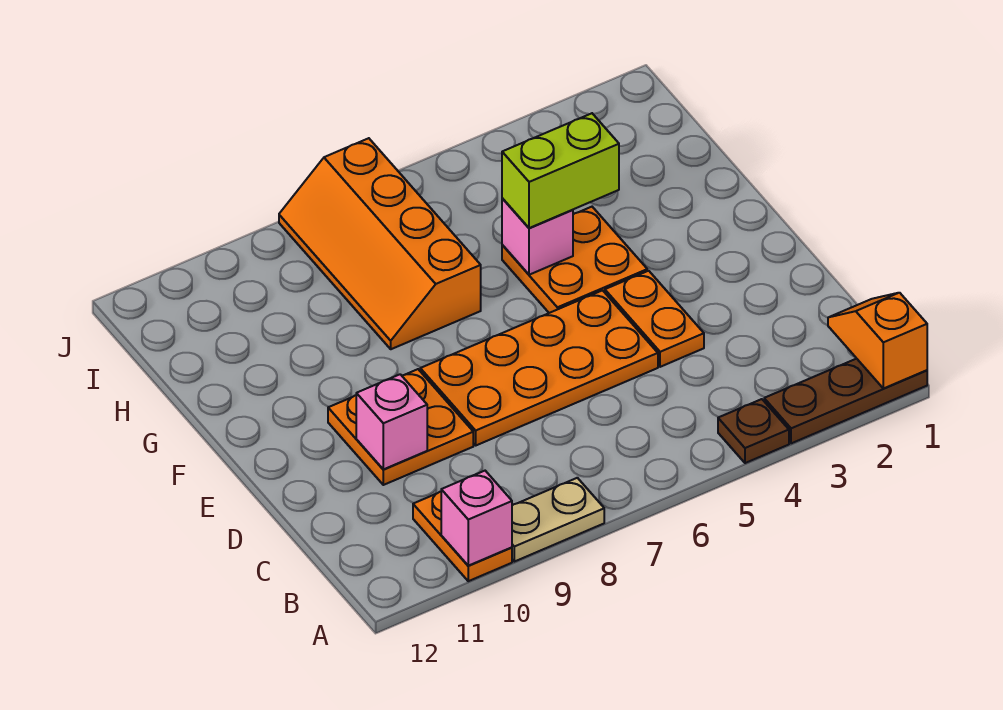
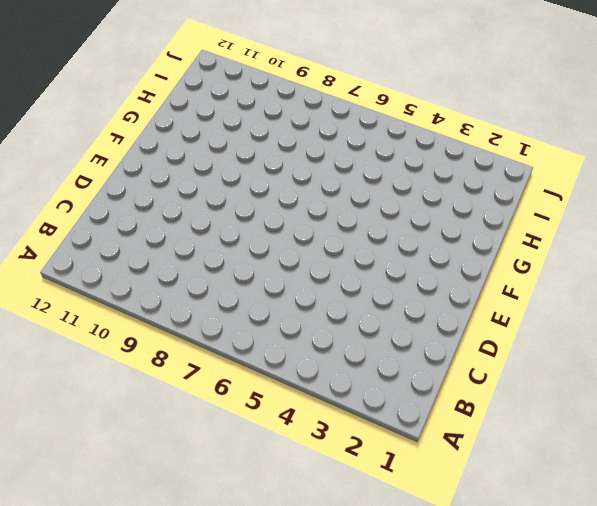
none -> brown plate A1:A3 level 1
none -> brown plate A4 level 1
none -> tan plate A8:A9 level 1

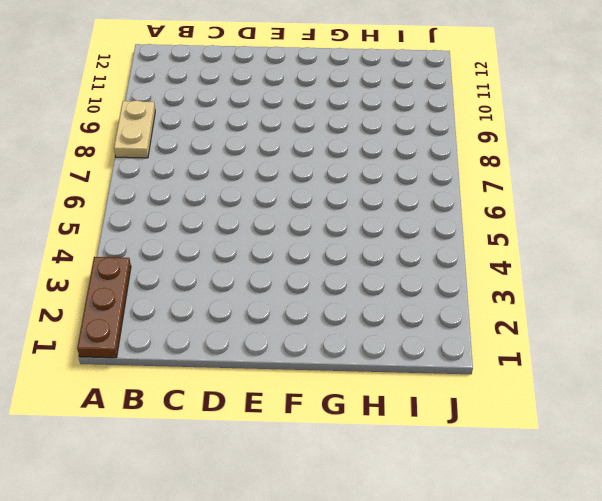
none -> brown plate A4 level 1
none -> orange plate A10:B10 level 1
none -> orange plate D4:E4 level 1

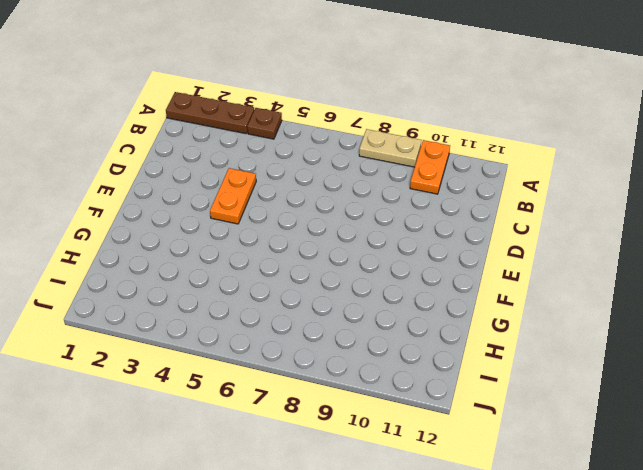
none -> orange plate D5:E8 level 1
none -> orange plate D9:E10 level 1
none -> orange plate F4:G5 level 1

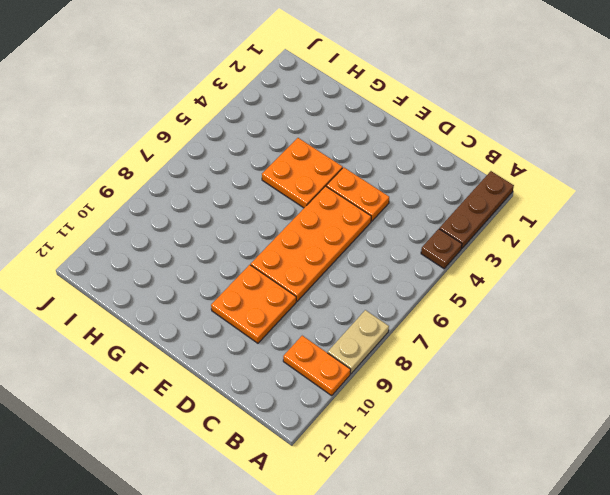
none -> orange slope G7:J8 level 1 top 7
none -> orange slope A1:B1 level 2 top A
none -> pink brick A10 level 2

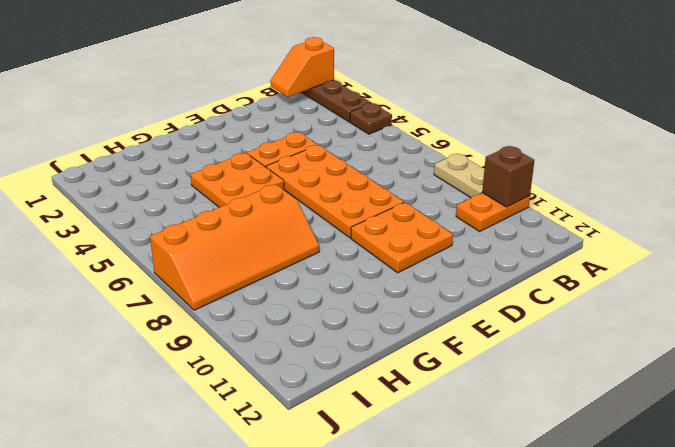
brown brick A10 level 2 -> pink brick A10 level 2
none -> pink brick D10 level 2
none -> pink brick G5 level 2
none -> lime brick G4:G5 level 3

